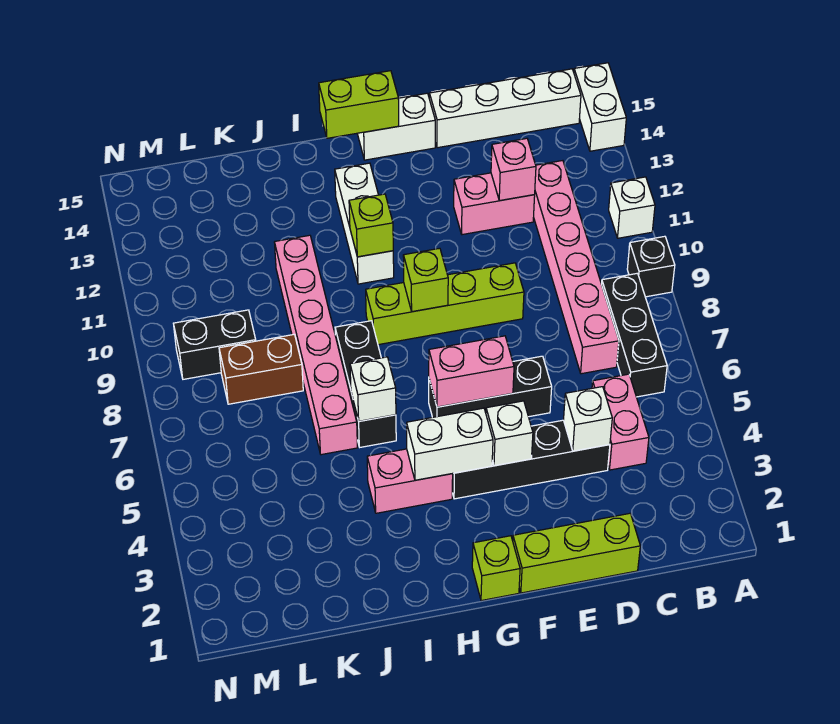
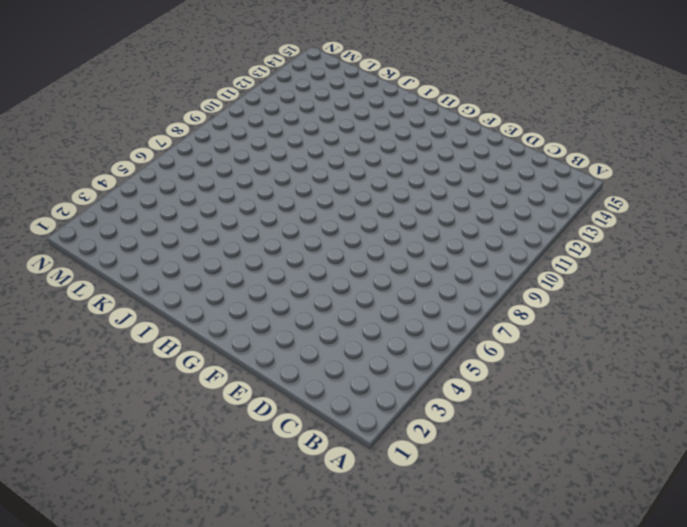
none -> black brick A9 level 1
none -> white brick A11 level 1
none -> white brick A14:A15 level 1

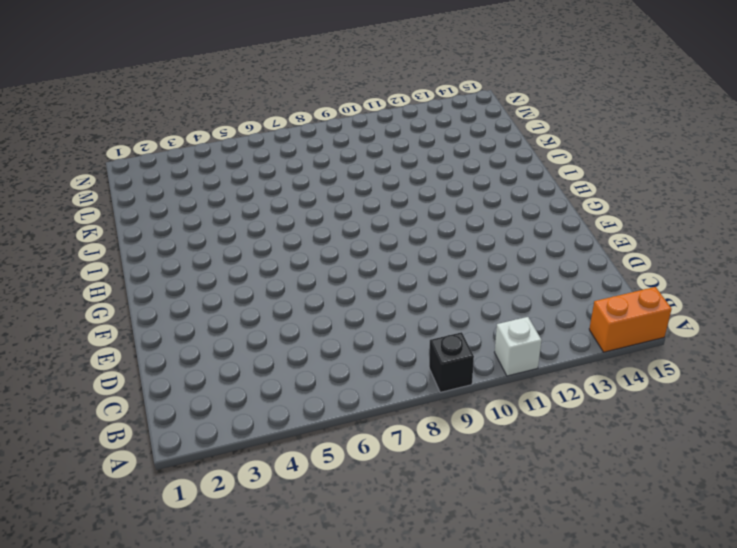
orange brick A14:A15 level 1 -> white brick A14:A15 level 1
none -> black brick B6:B8 level 1
none -> white brick B15:E15 level 1
none -> pink brick C4:C5 level 1

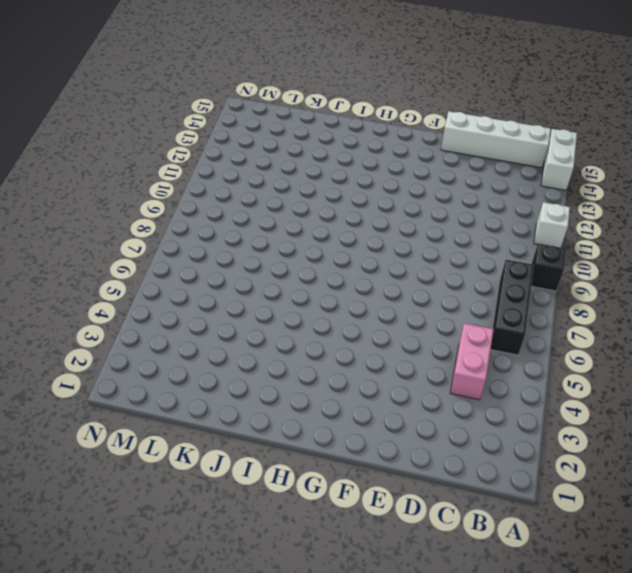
none -> pink brick C7:C12 level 1
none -> lime brick D1:F1 level 1
none -> black brick D4:G4 level 1

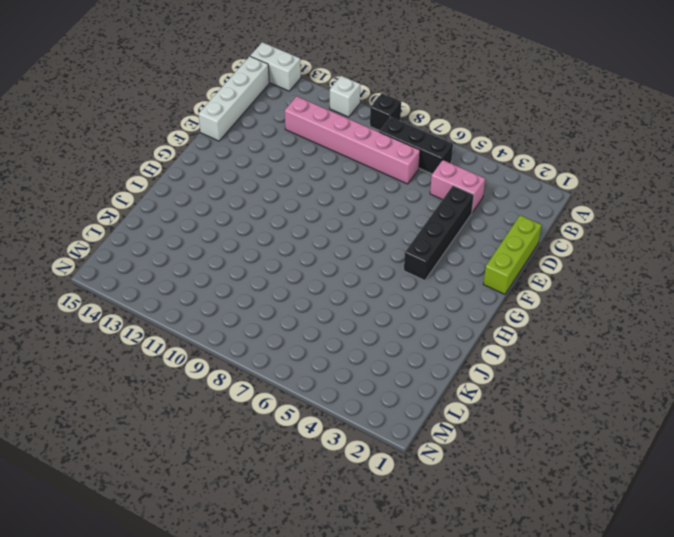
none -> pink brick D12:E12 level 1
none -> black brick E6:G6 level 1
none -> lime brick E9:H9 level 1

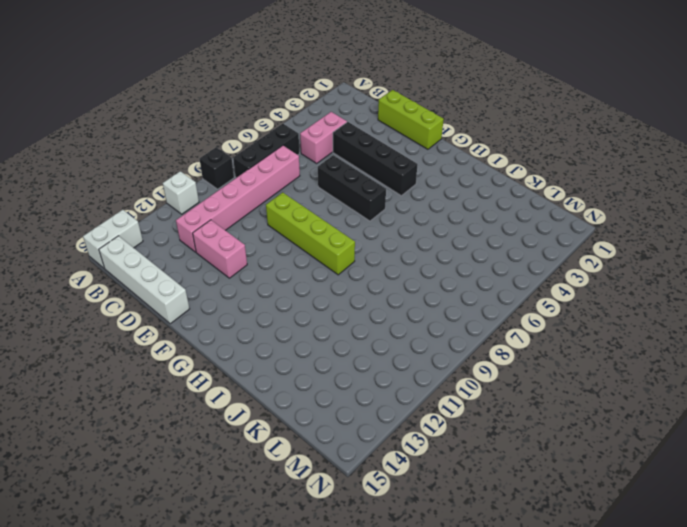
none -> white brick F15:G15 level 1
none -> lime brick G1 level 1
none -> pink brick H4:I4 level 1

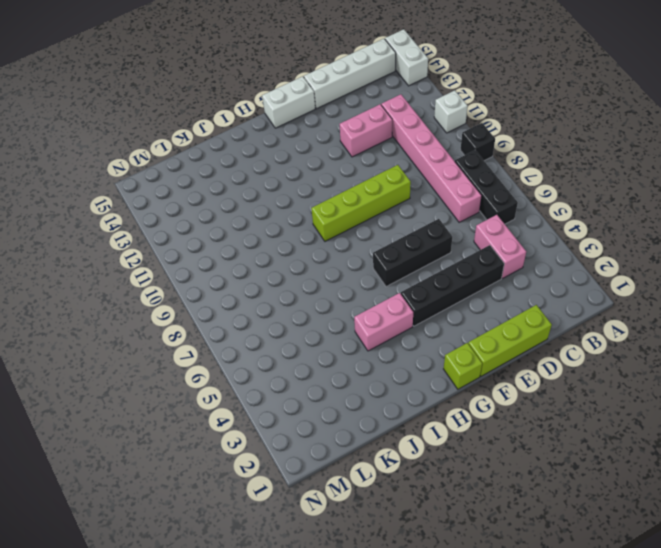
none -> white brick H11:H13 level 1
none -> black brick I6:I8 level 1
none -> pink brick J6:J11 level 1

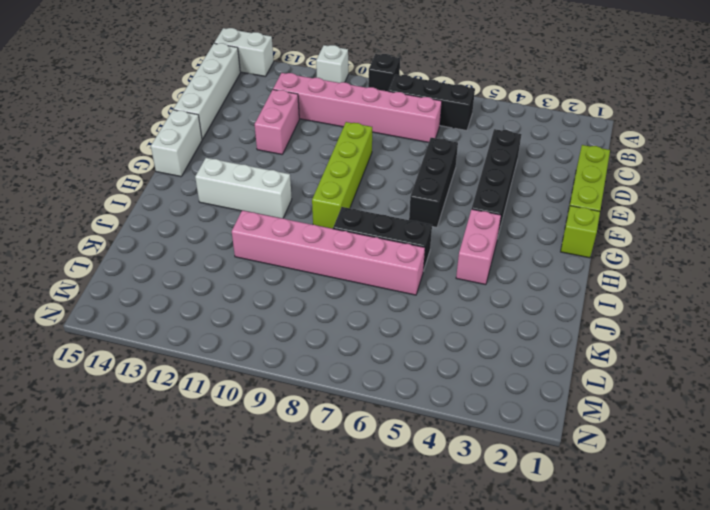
none -> pink brick C4:C5 level 1
none -> brown brick K8:L8 level 1
none -> black brick L9:M9 level 1

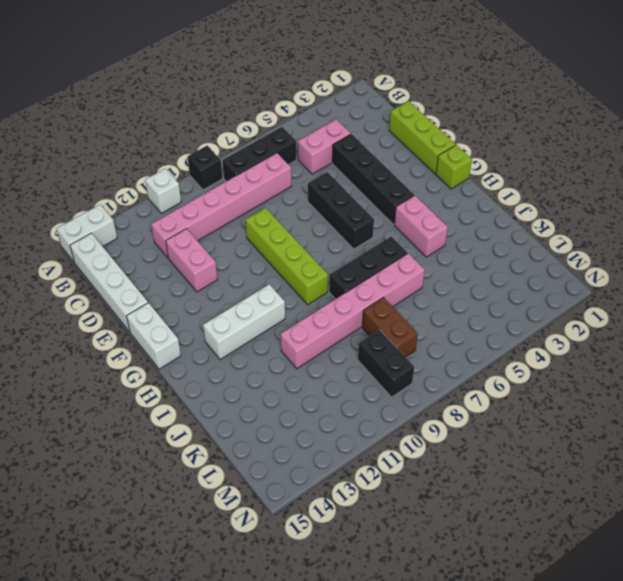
none -> white brick D4 level 2
none -> pink brick D12 level 2
none -> white brick F4 level 2

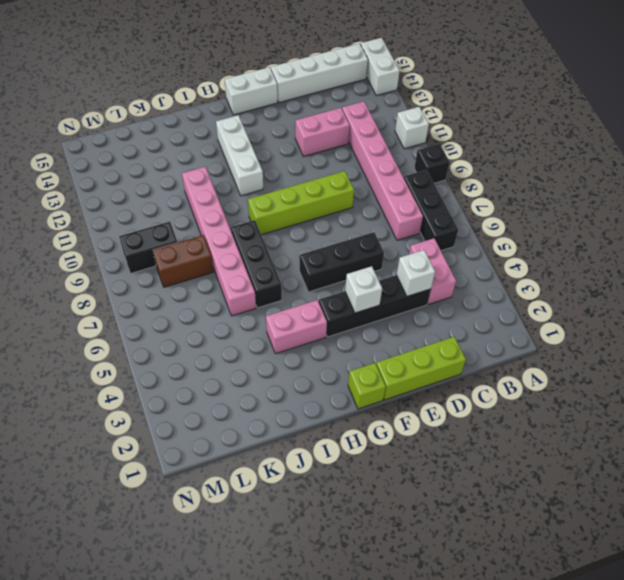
none -> pink brick D12 level 2
none -> pink brick F6:G6 level 2
none -> white brick G4:H4 level 2

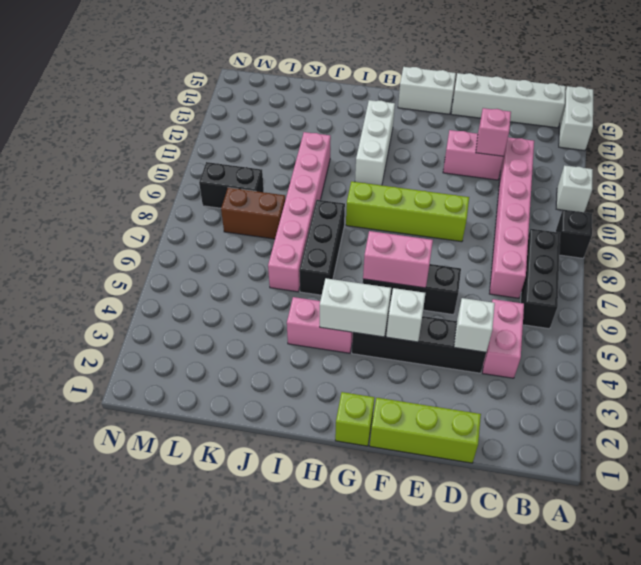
none -> lime brick G9 level 2
none -> lime brick G15:H15 level 2
none -> lime brick H11 level 2

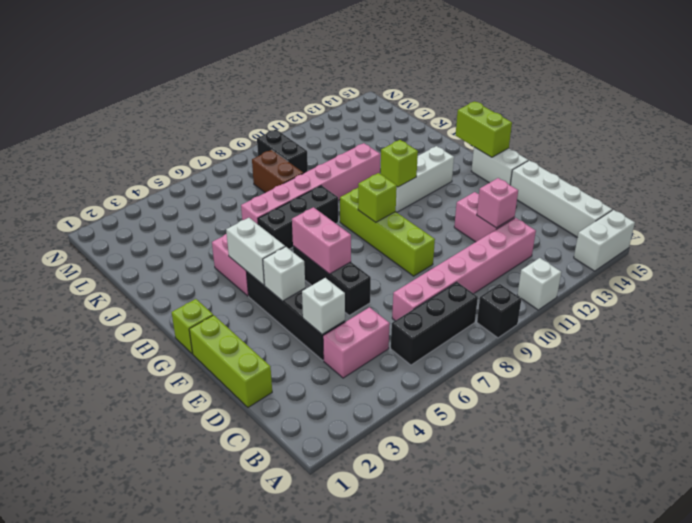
none -> white brick I6 level 2

